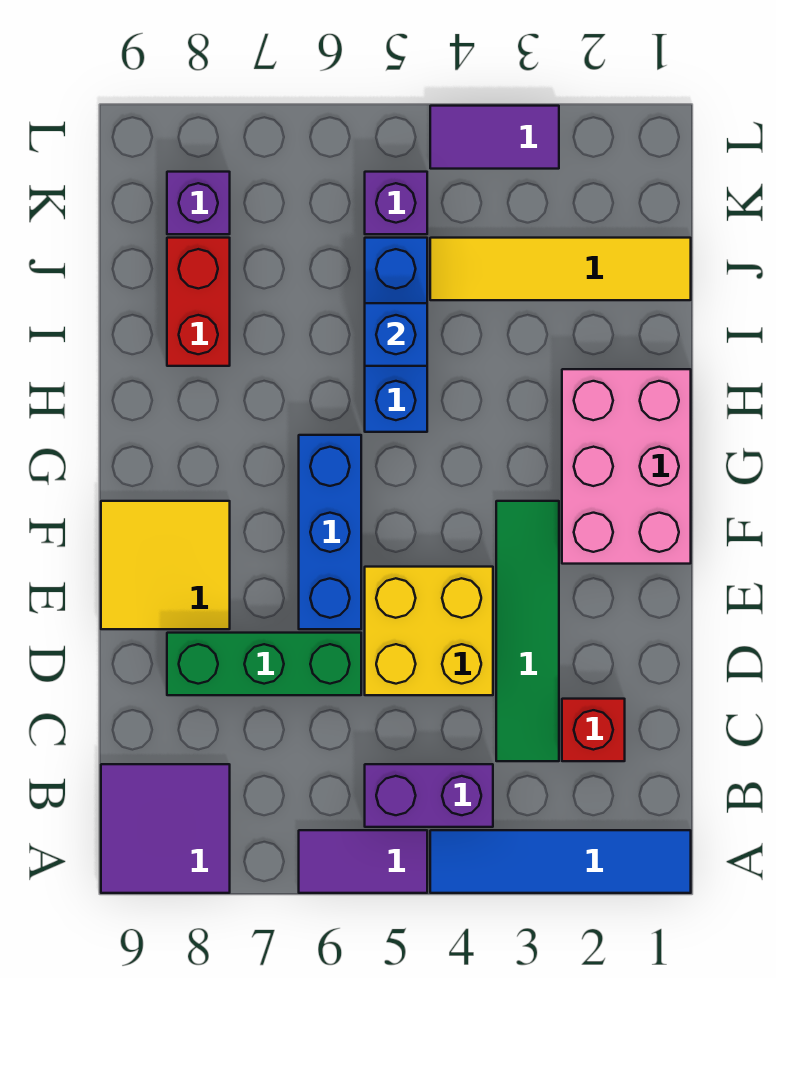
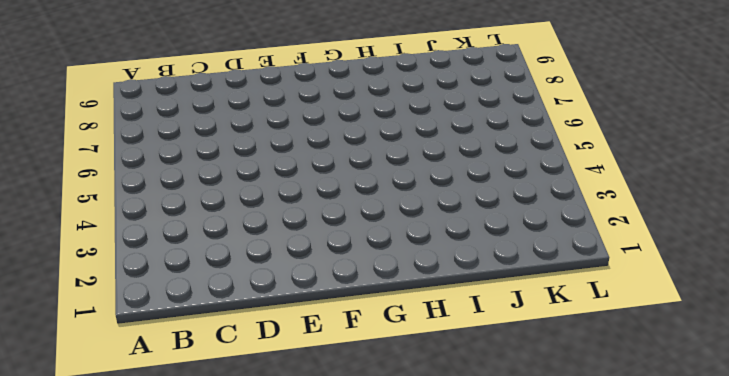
none -> blue tile A1:A4 level 1
none -> purple tile A5:A6 level 1
none -> purple tile A8:B9 level 1

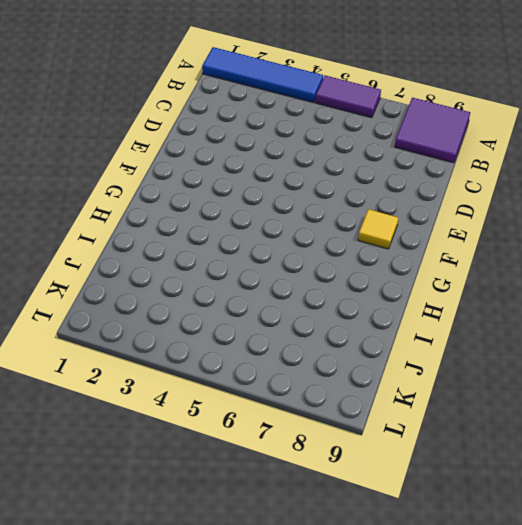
yellow tile F8 level 1 -> yellow tile E8:F9 level 1
none -> purple brick B4:B5 level 1
none -> red brick C2 level 1
none -> green tile C3:F3 level 1

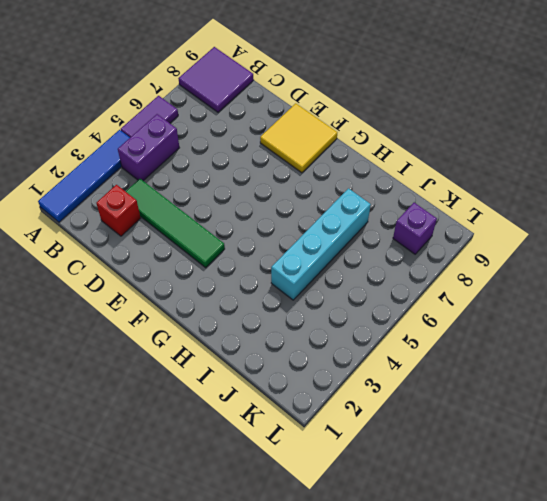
cyan brick I4:I7 level 1 -> blue brick H5:J5 level 1
none -> yellow brick D4:E5 level 1
none -> green brick D6:D8 level 1
none -> blue brick E6:G6 level 1

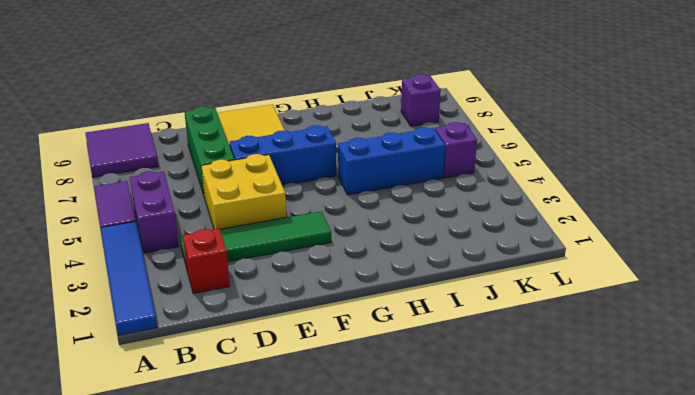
none -> pink brick F1:H2 level 1
none -> red brick I8:J8 level 1
none -> yellow tile J1:J4 level 1

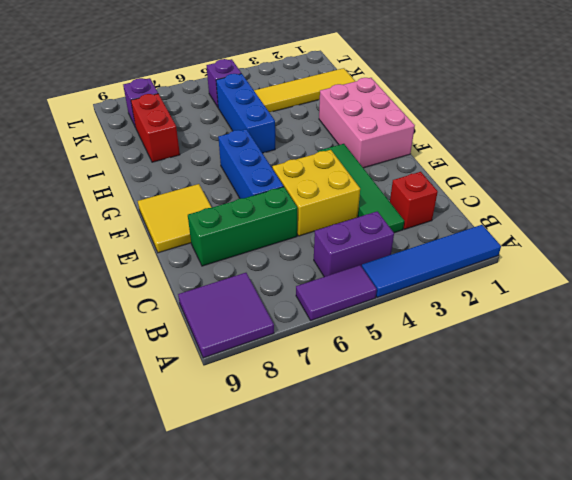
none -> purple tile L3:L4 level 1
none -> blue brick I5 level 2

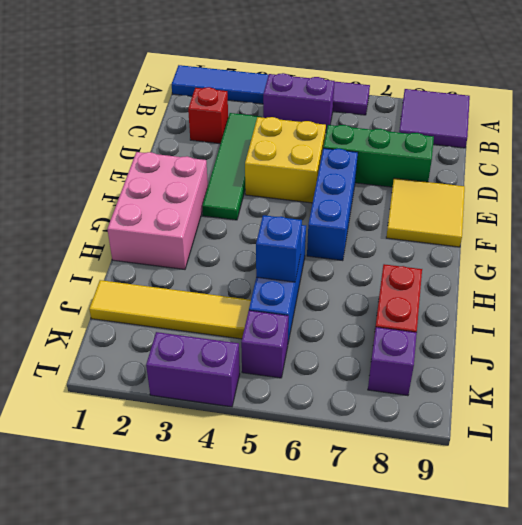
purple brick L3:L4 level 1 -> purple tile L3:L4 level 1

